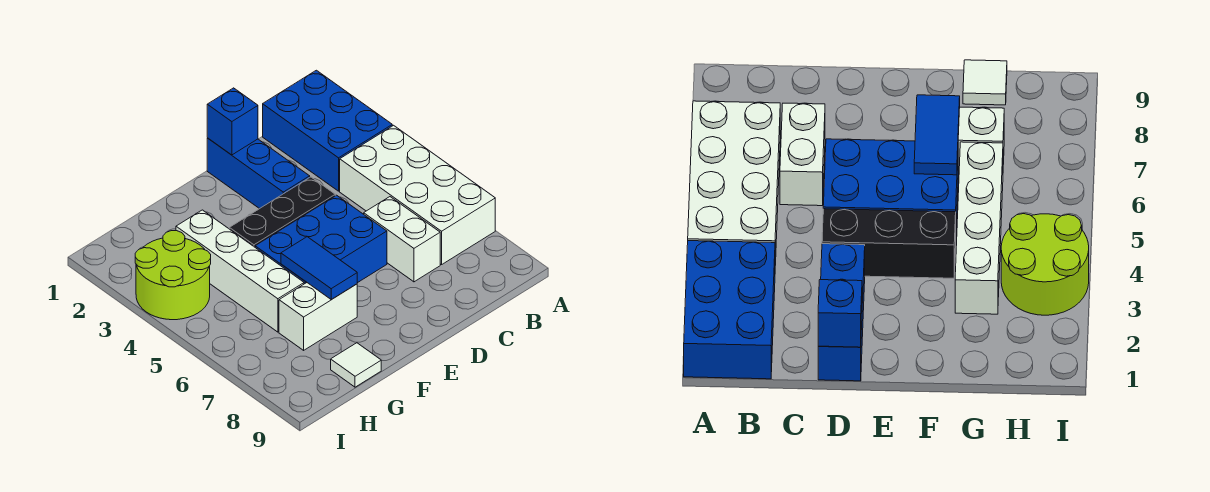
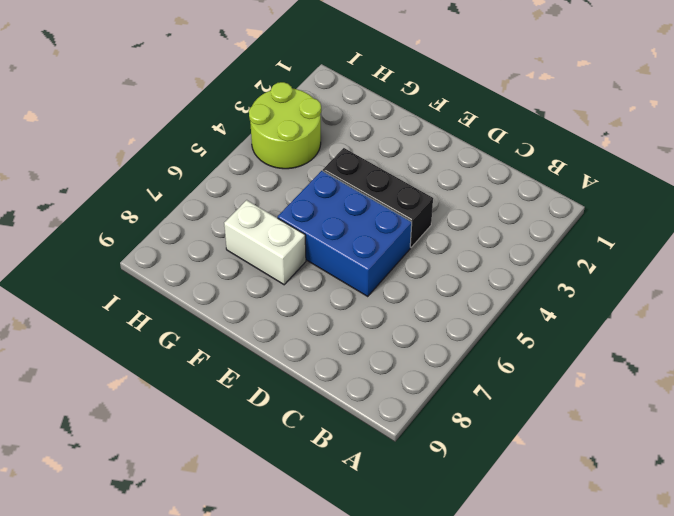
none -> blue brick A1:B3 level 1
none -> white brick A4:B7 level 1
none -> white brick C6:C7 level 1

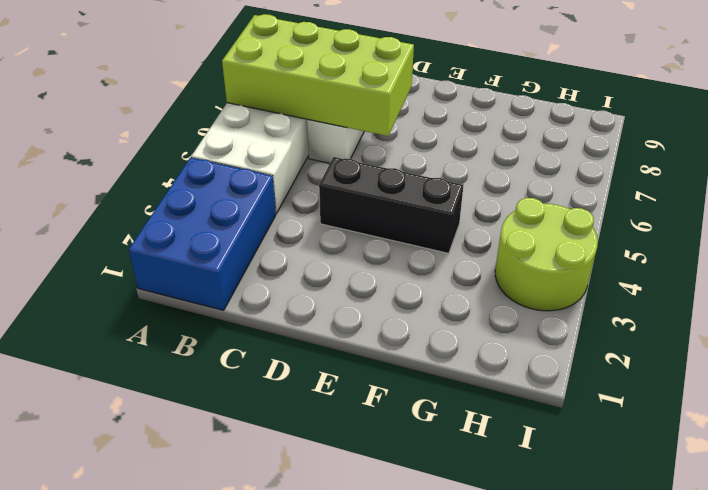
lime brick A6:D7 level 2 -> none
none -> blue brick D1:D3 level 1
none -> blue brick D5:F6 level 1
none -> white brick F7:G7 level 1

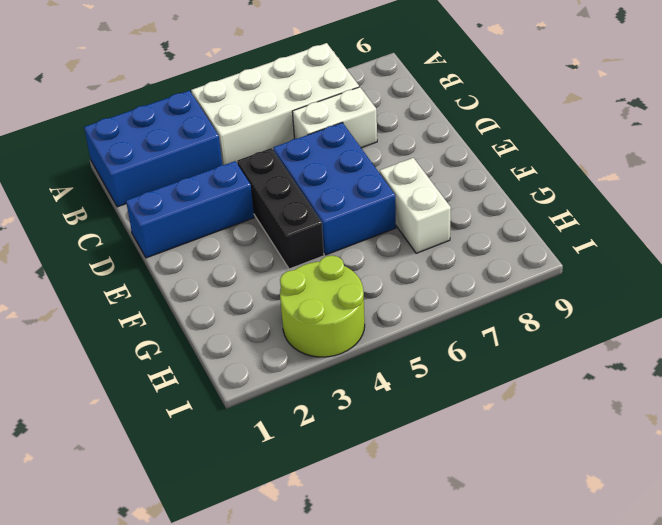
none -> white brick G3:G6 level 1
none -> white tile G9 level 1
none -> blue brick D1 level 2

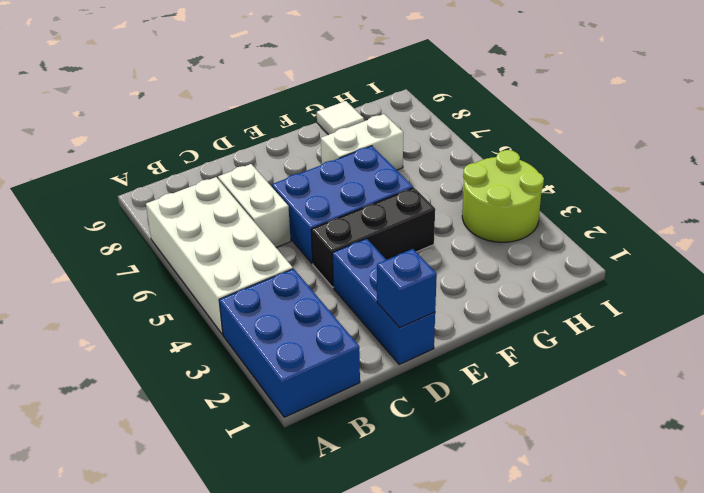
none -> white brick G3:G6 level 1
none -> blue tile F6:F7 level 2

